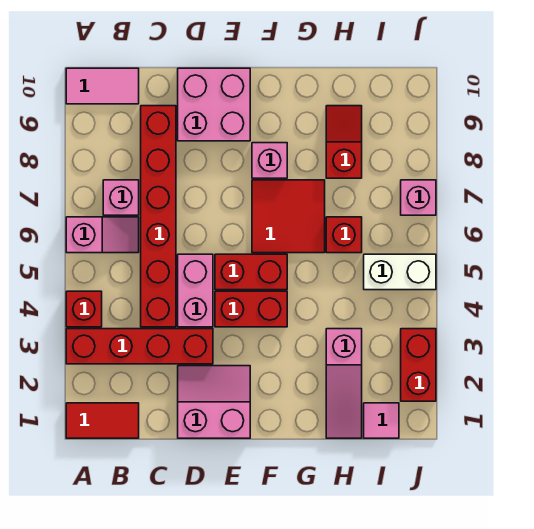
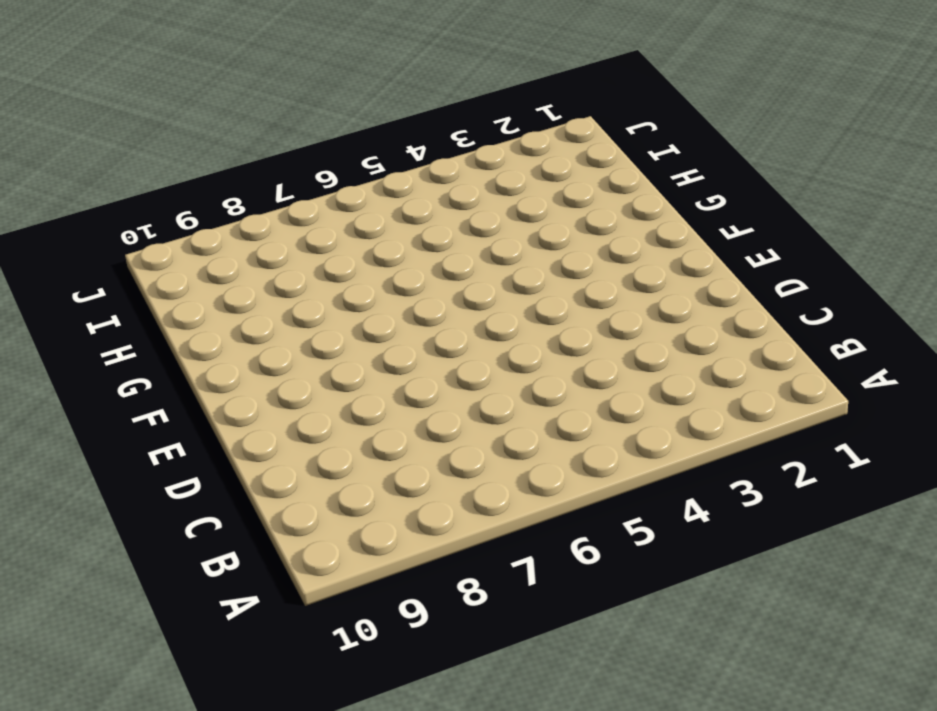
none -> red tile A1:B1 level 1
none -> red brick A3:D3 level 1
none -> red brick A4 level 1

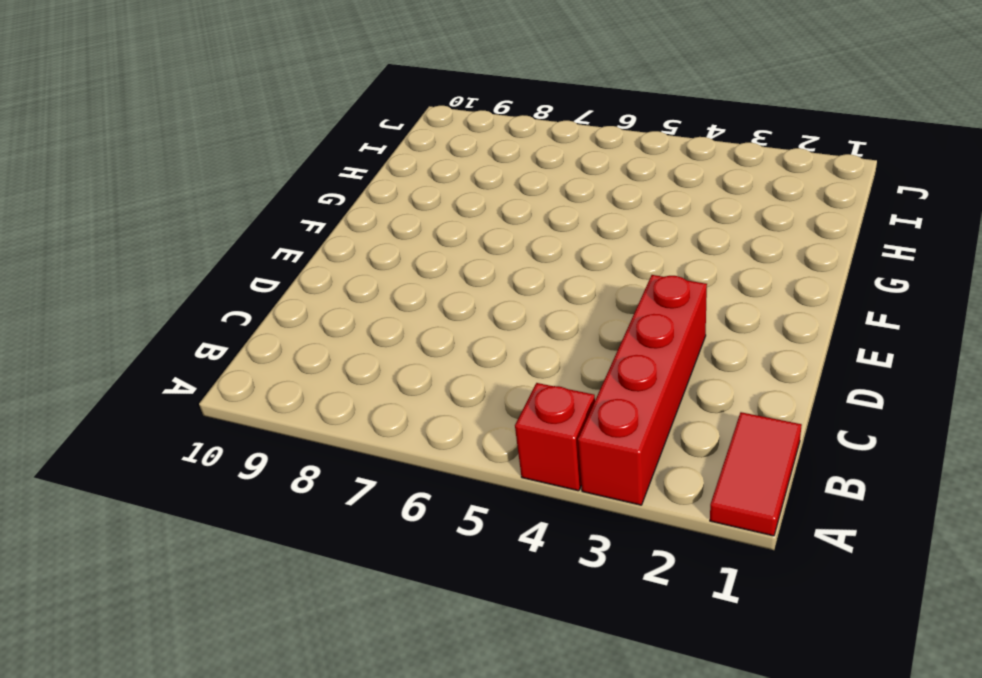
none -> pink slope A6:B6 level 1 top A
none -> pink tile A10:B10 level 1
none -> pink brick B7 level 1

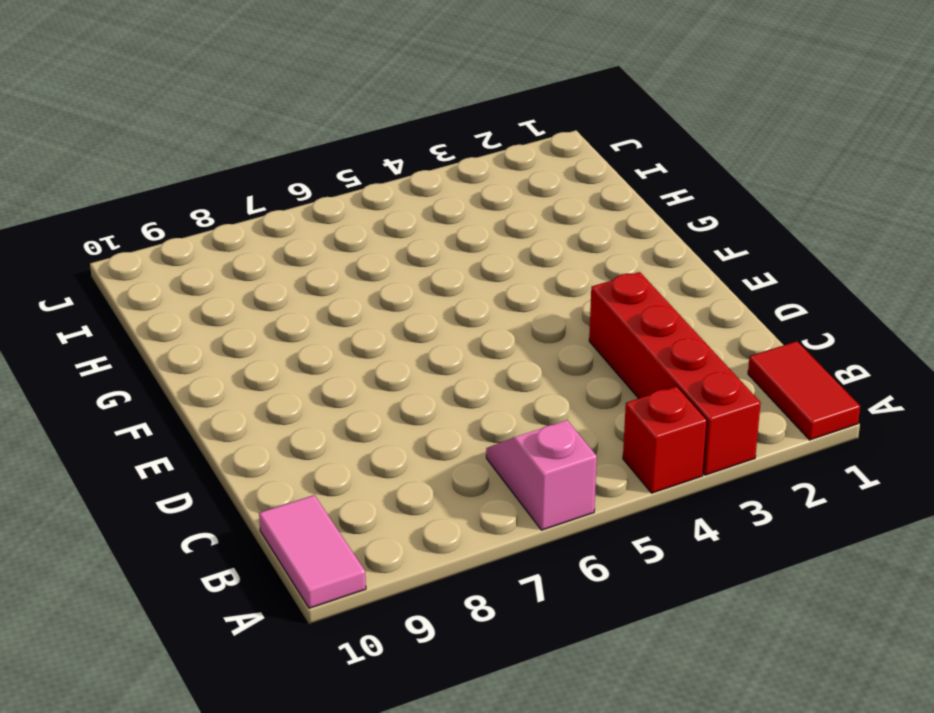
none -> pink brick B7 level 1
none -> red brick C4:C9 level 1
none -> pink slope D1:E2 level 1 top 1

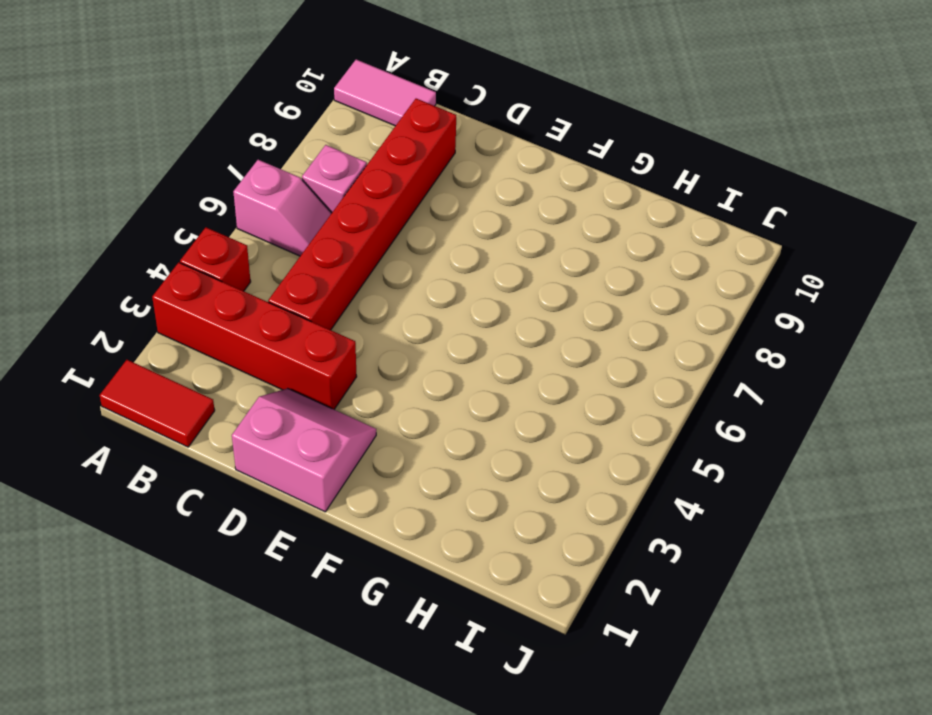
none -> pink brick D4:D5 level 1
none -> pink brick D9:E10 level 1
none -> red brick E4:F4 level 1

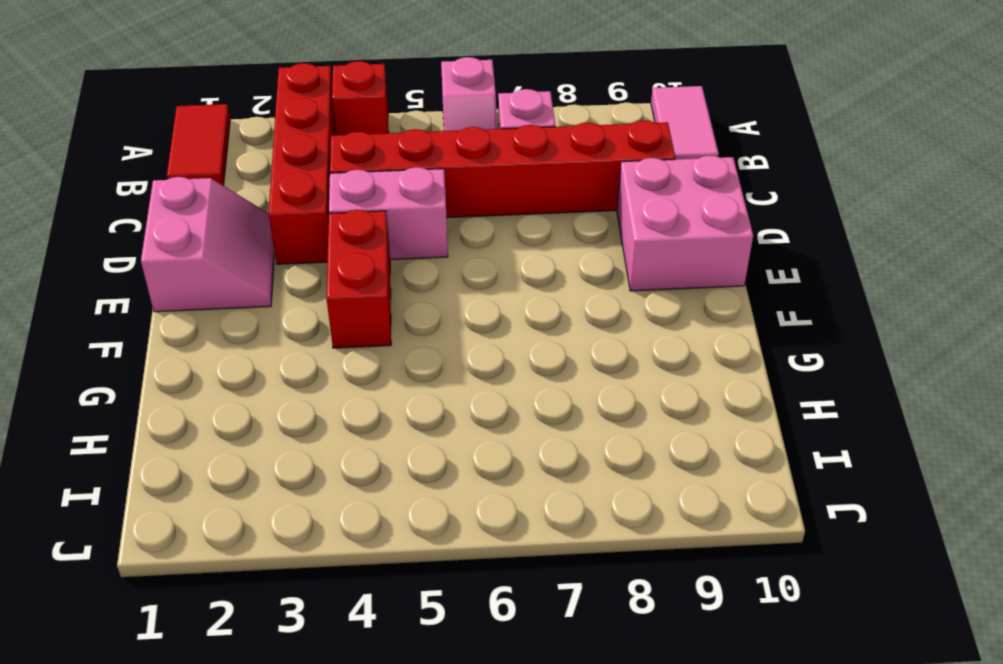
none -> red brick E5:F5 level 1
none -> red tile F6:G7 level 1
none -> pink brick F8 level 1

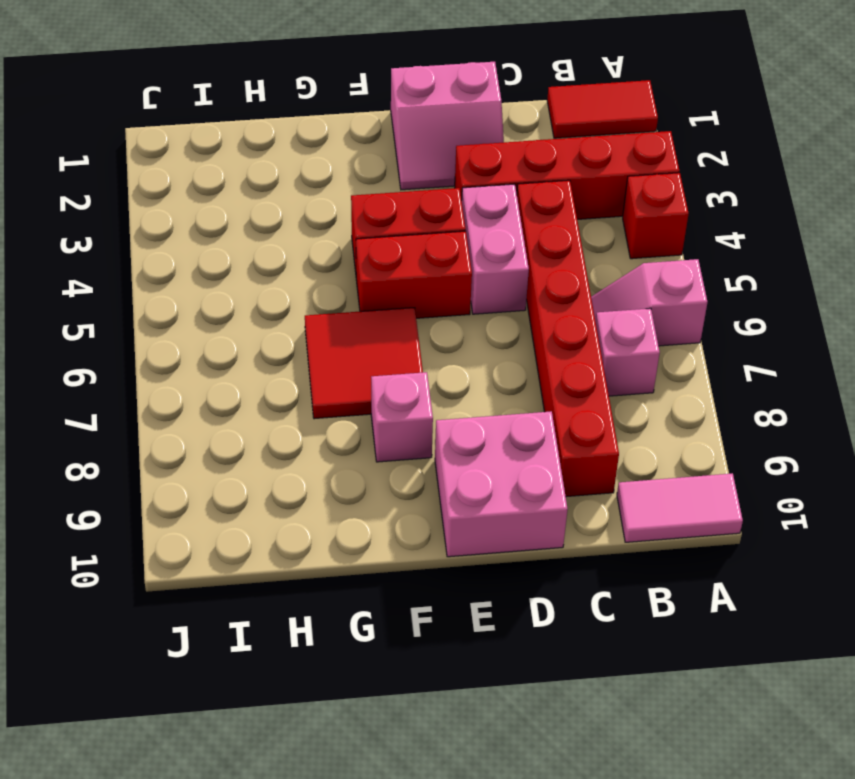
none -> pink slope H1:H3 level 1 top 3
none -> red brick H6 level 1
none -> red slope H8:H9 level 1 top 8

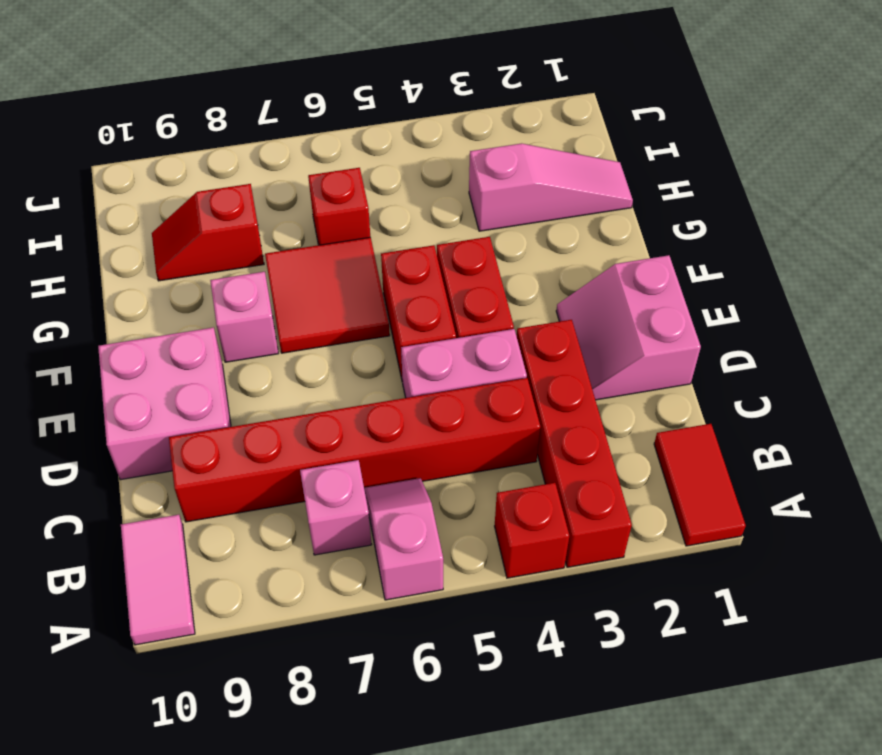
none -> pink tile I1 level 1
none -> white brick I5:J5 level 1
none -> red brick J2:J3 level 1

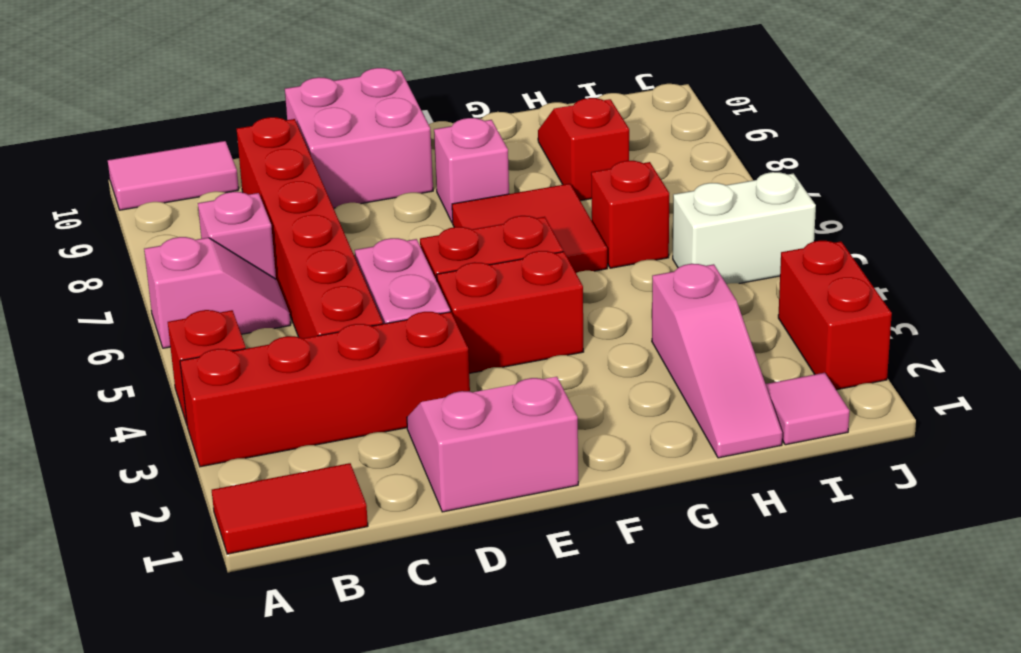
none -> pink brick J7 level 1

